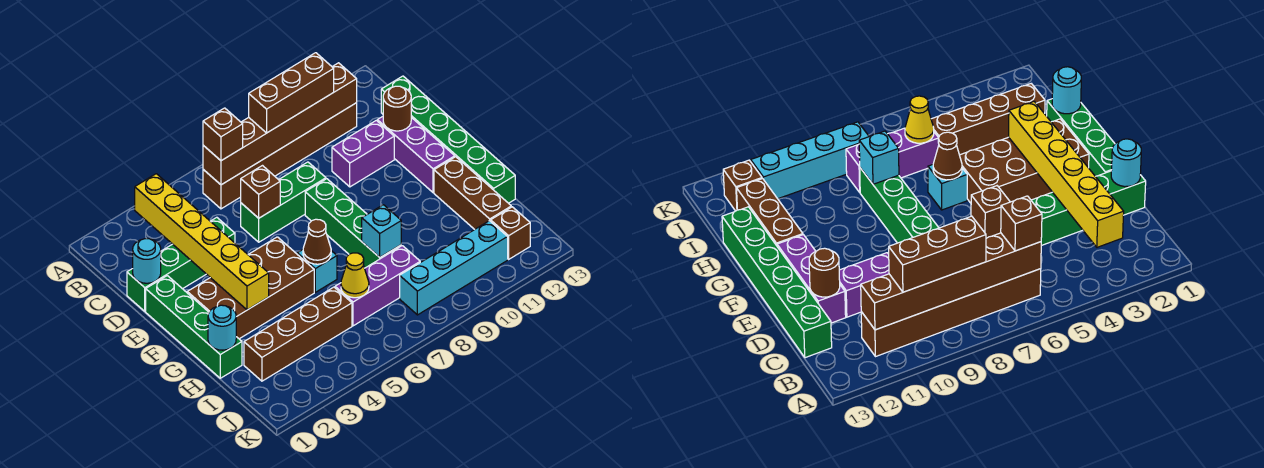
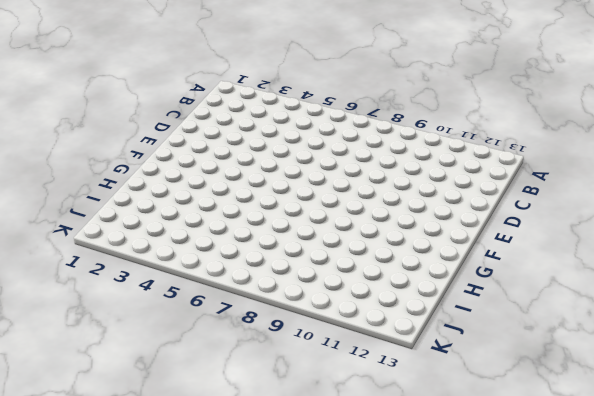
none -> brown brick B6:B11 level 1
none -> green brick C13:H13 level 1
none -> green brick D1:D4 level 1

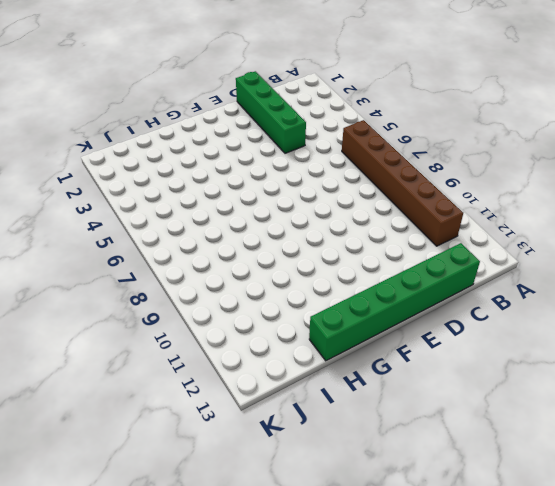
none -> green brick D6:D8 level 1
none -> purple brick D10:D11 level 1
none -> purple brick D12:F12 level 1

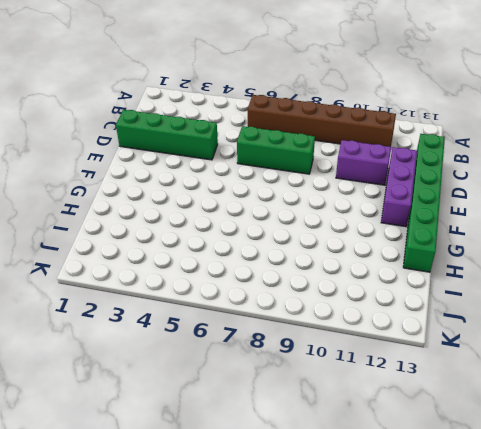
none -> green brick E1:H1 level 1
none -> green brick E8:H8 level 1
none -> brown brick F2:G5 level 1

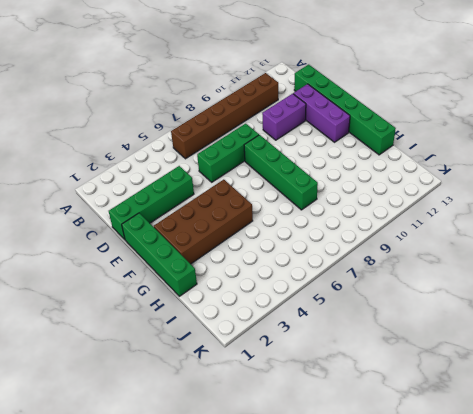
none -> cyan brick G6 level 1
none -> brown brick G12:I12 level 1
none -> brown brick I2:I5 level 1

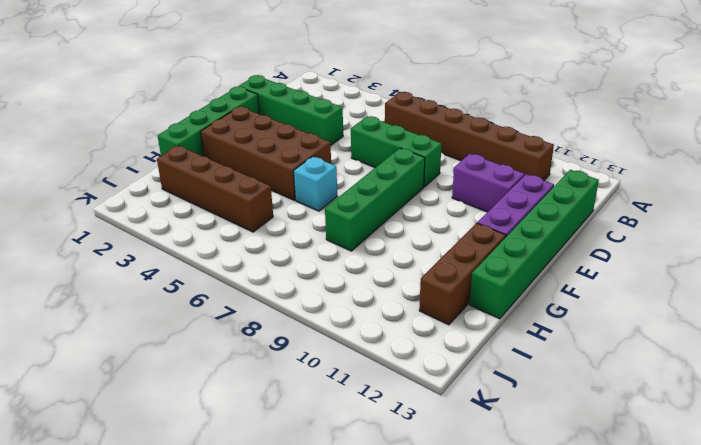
none -> purple brick I6:I8 level 1
none -> cyan brick J8:J11 level 1
none -> brown brick J12 level 1

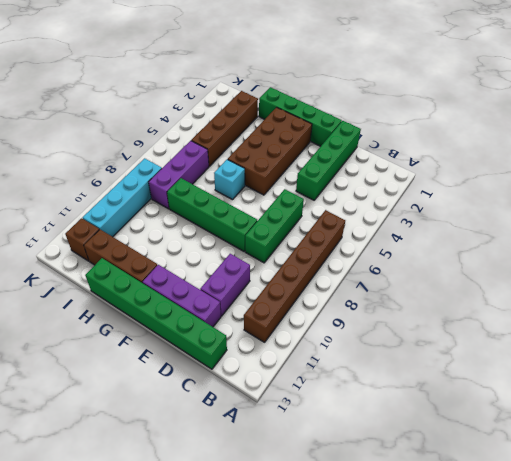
none -> yellow brick B3:G3 level 2
none -> brown brick B6:B11 level 2
none -> cyan round brick D1 level 2

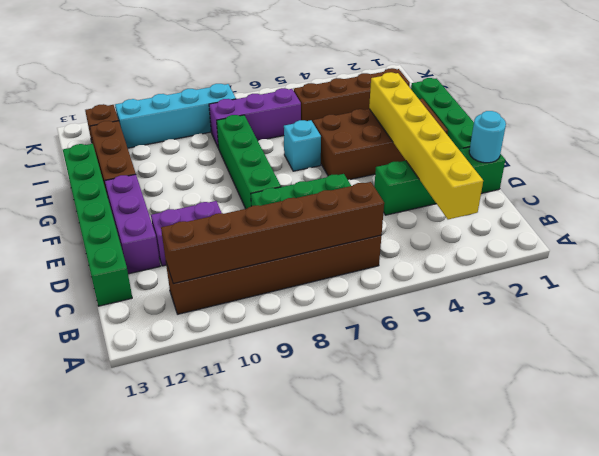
none -> brown brick D6 level 2
none -> brown round brick D12 level 2
none -> brown cone G6 level 2

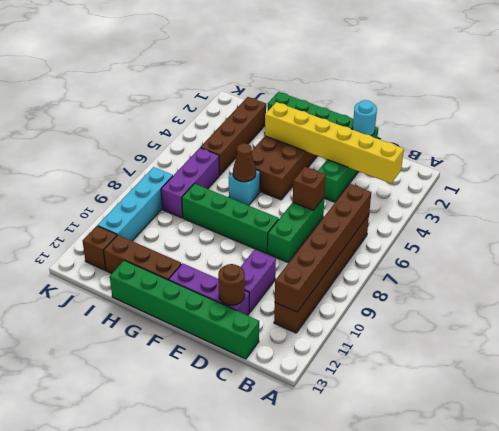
none -> cyan round brick H1 level 2
none -> cyan brick H8 level 2
none -> yellow cone I6 level 2

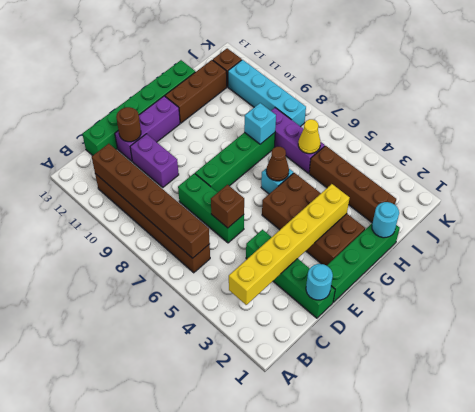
none -> brown brick B6 level 3
none -> brown brick B8:B10 level 3

